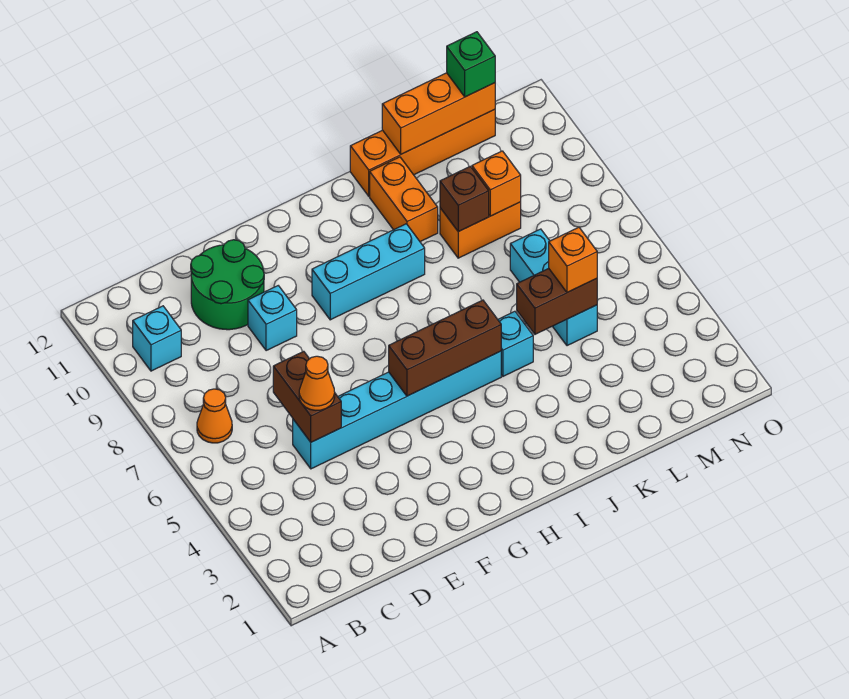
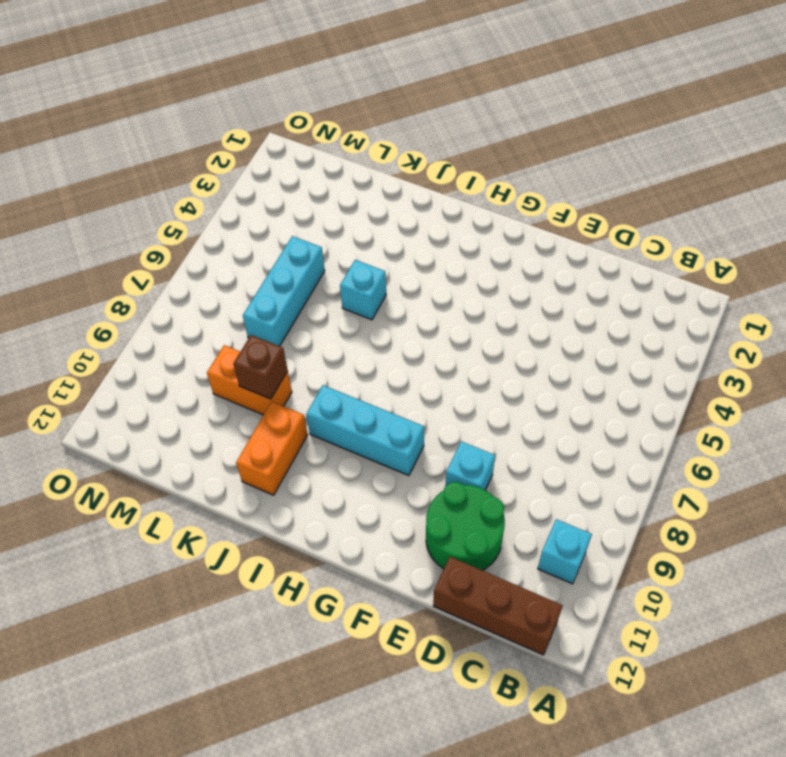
brown brick B12:D12 level 1 -> brown brick G5:I5 level 2
none -> orange cone B7 level 1
none -> cyan brick D5:I5 level 1
none -> orange brick J12:M12 level 1

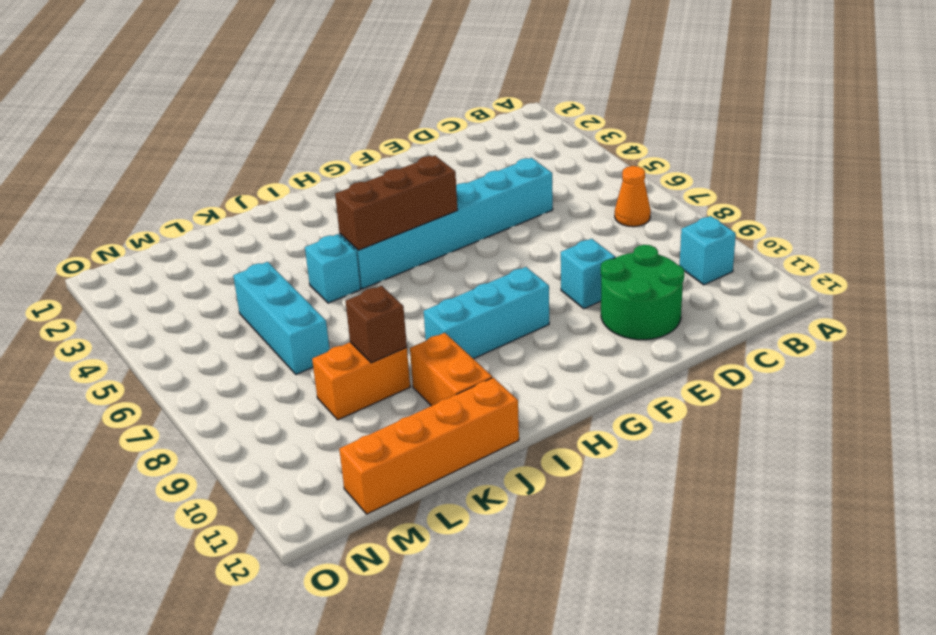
none -> brown brick D5:D6 level 2
none -> brown brick K5:L5 level 2
none -> orange brick K12:M12 level 2

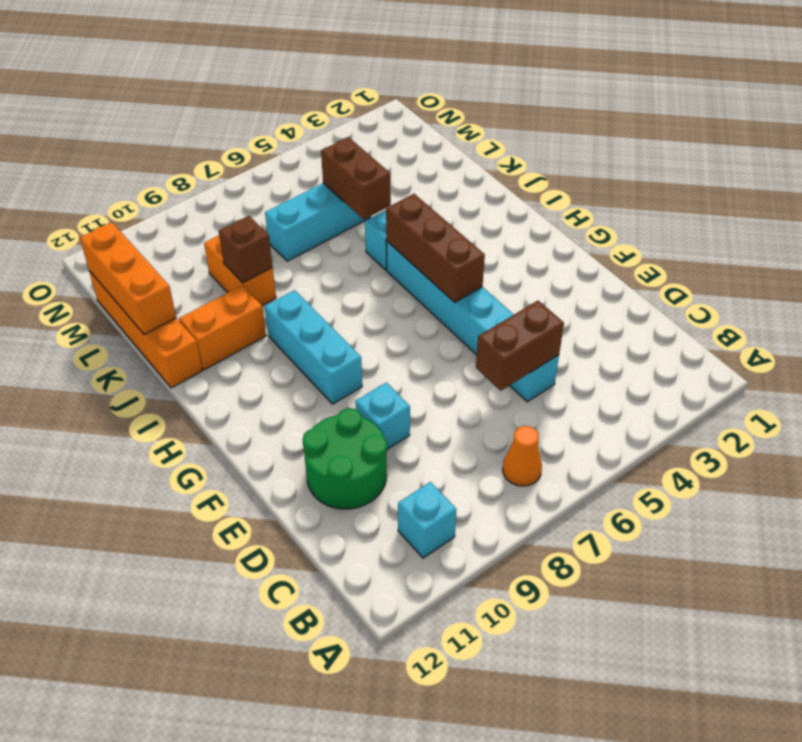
none -> orange brick L9 level 2
none -> orange cone D5 level 3
none -> orange brick L5 level 3

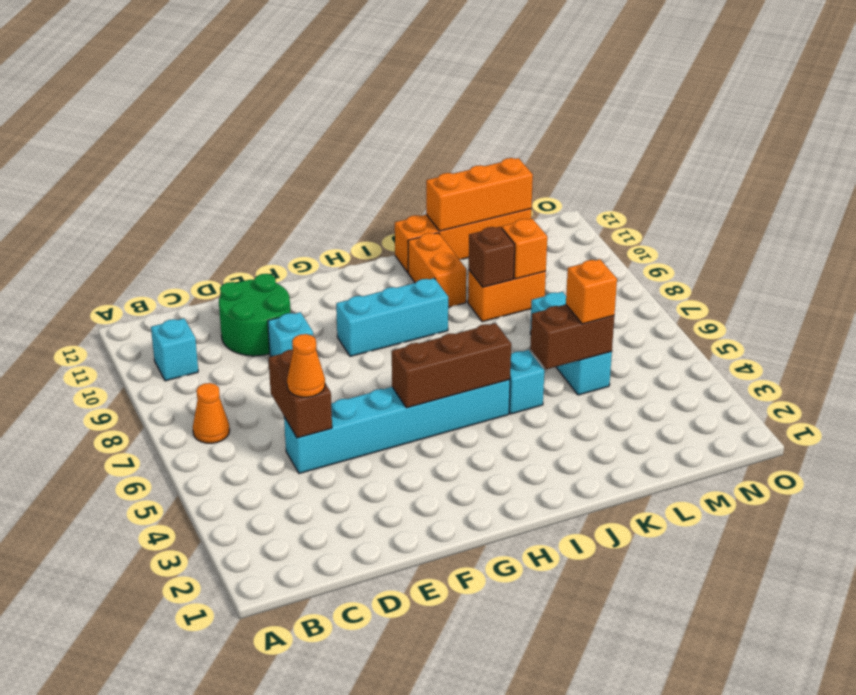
none -> green brick M12 level 3

